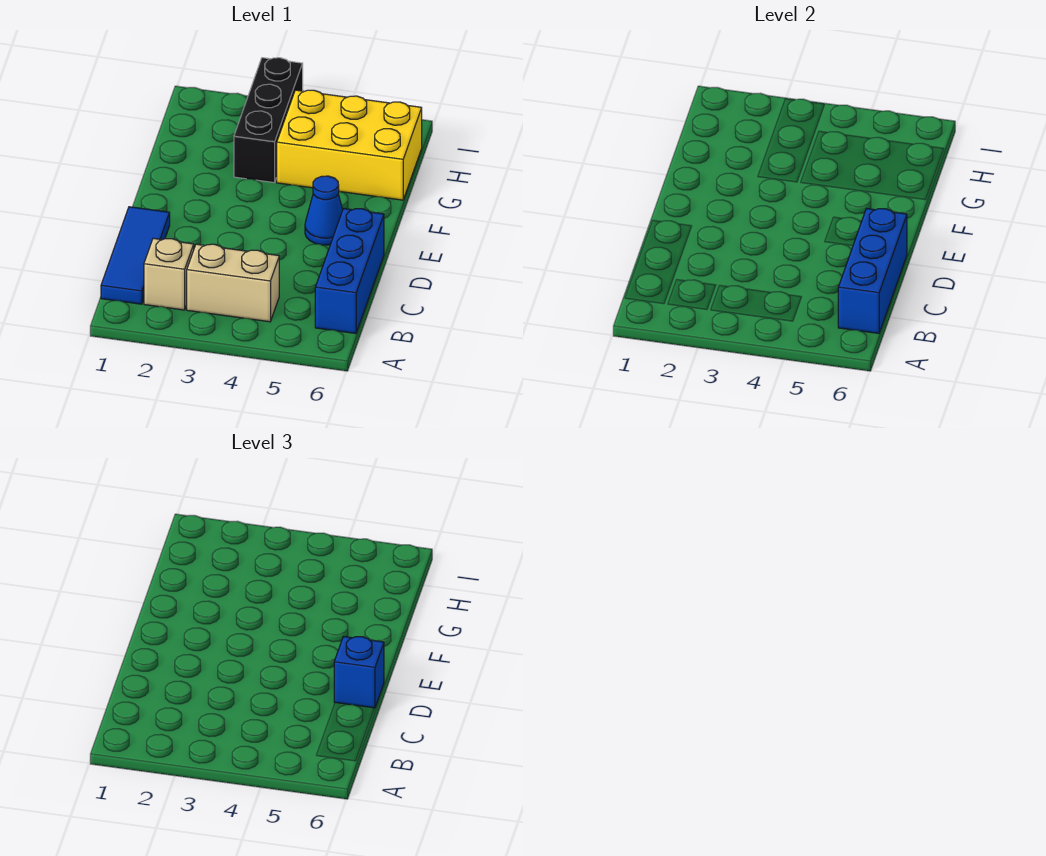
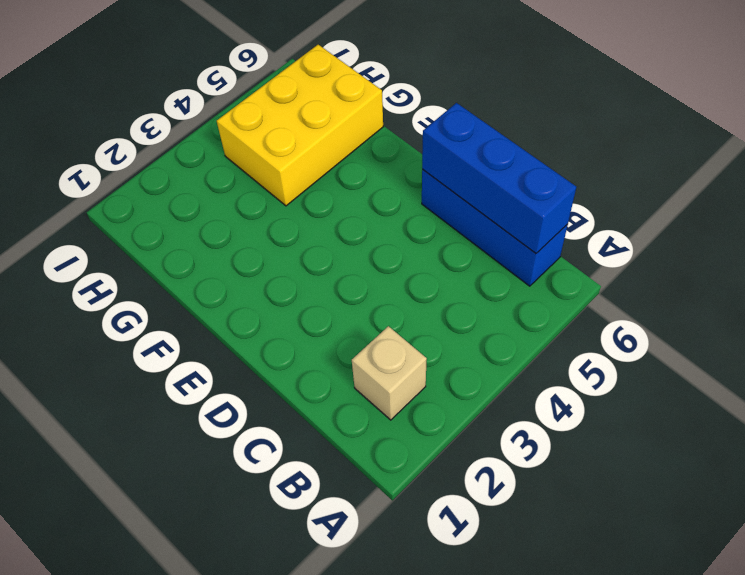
none -> blue tile B1:D1 level 1
none -> tan brick B3:B4 level 1

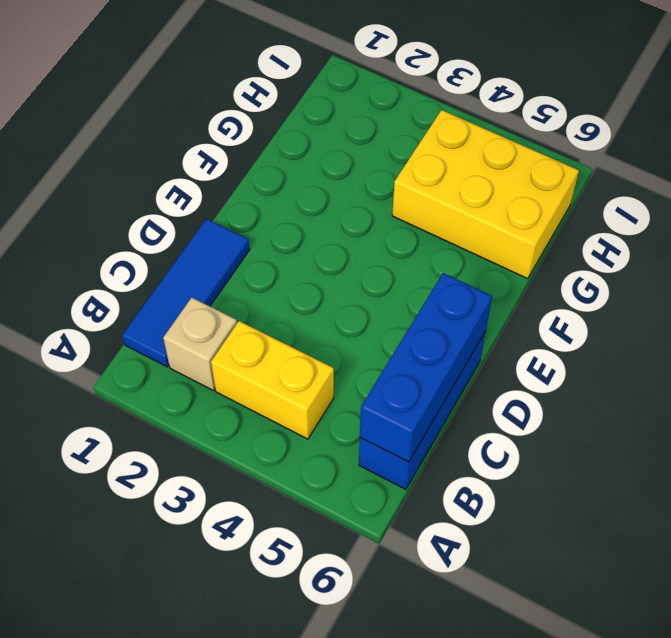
yellow brick B3:B4 level 1 -> tan brick B3:B4 level 1
none -> blue cone E5 level 1
none -> black brick G3:I3 level 1

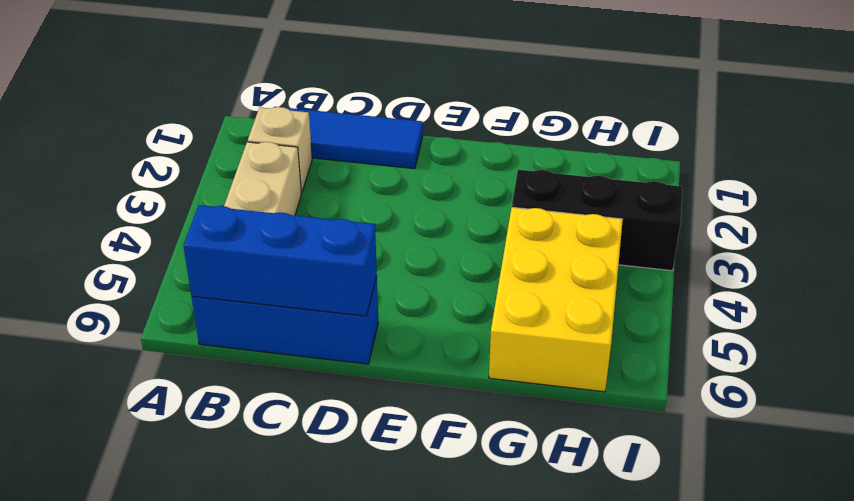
none -> blue cone E5 level 1
none -> blue brick D6 level 3

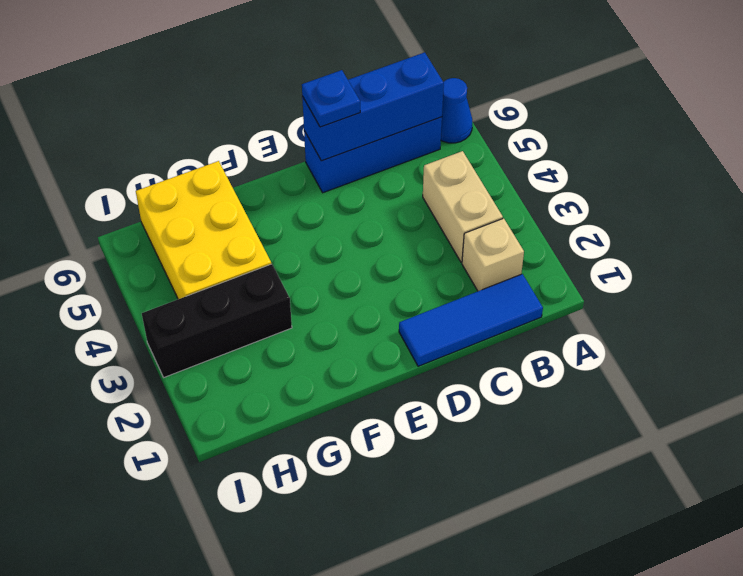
blue cone A6 level 1 -> blue cone E5 level 1
blue plate D6 level 3 -> blue brick D6 level 3

